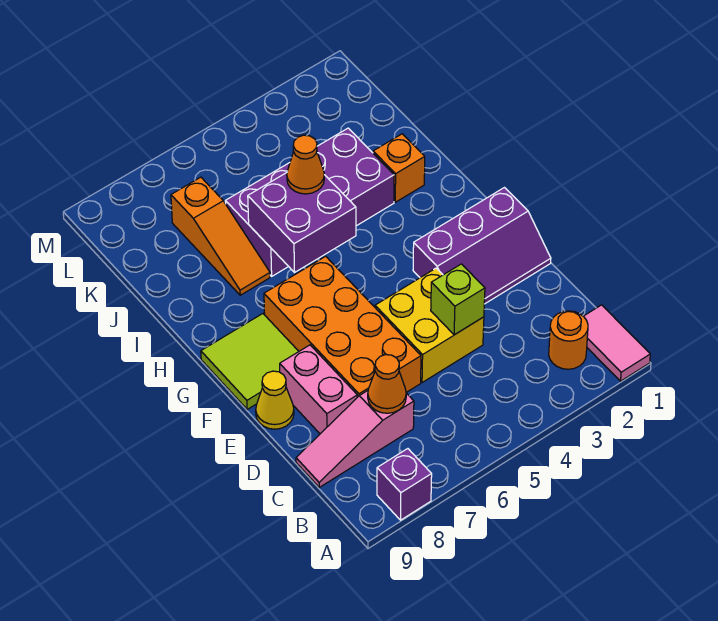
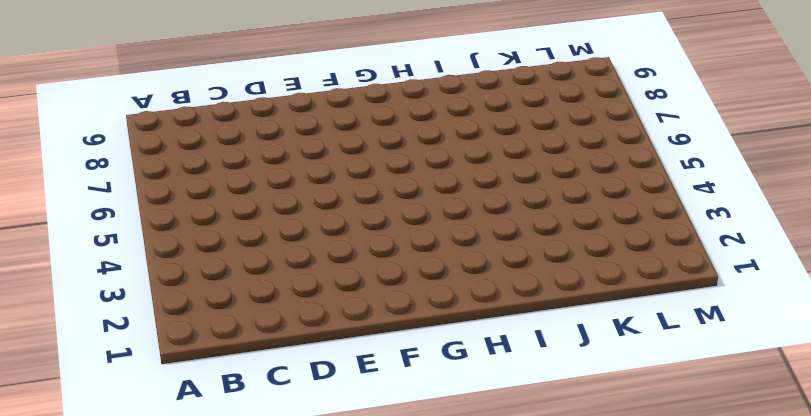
none -> pink tile A1:B1 level 1
none -> purple brick A8 level 1
none -> orange round brick B2 level 1

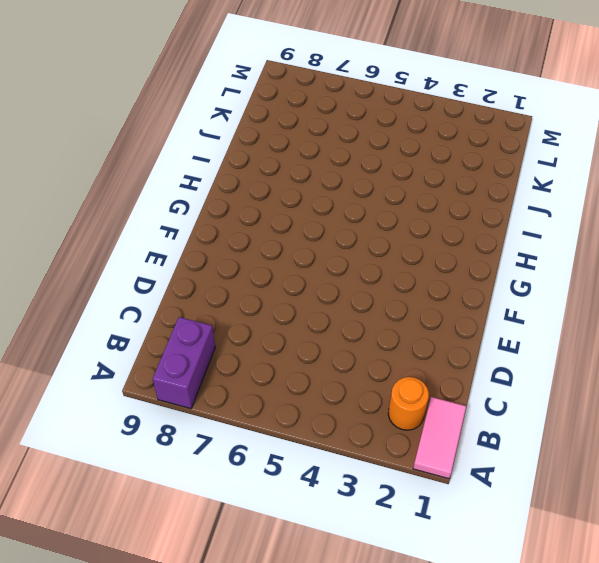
purple brick A8:B8 level 1 -> purple brick A8 level 1
none -> pink slope C7:C9 level 1 top 7
none -> yellow brick D4:E5 level 1
none -> orange brick D6:G7 level 1

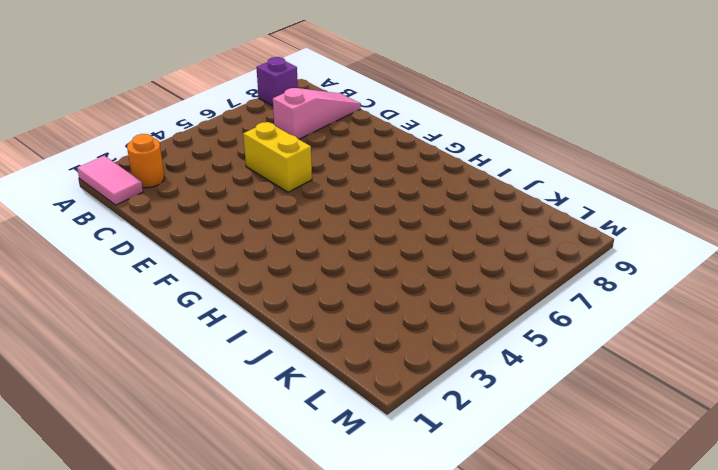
yellow brick D5:E5 level 1 -> yellow brick D4:E5 level 1
none -> orange brick D6:G7 level 1
none -> pink brick D8:E8 level 1
none -> purple slope E1:F3 level 1 top F

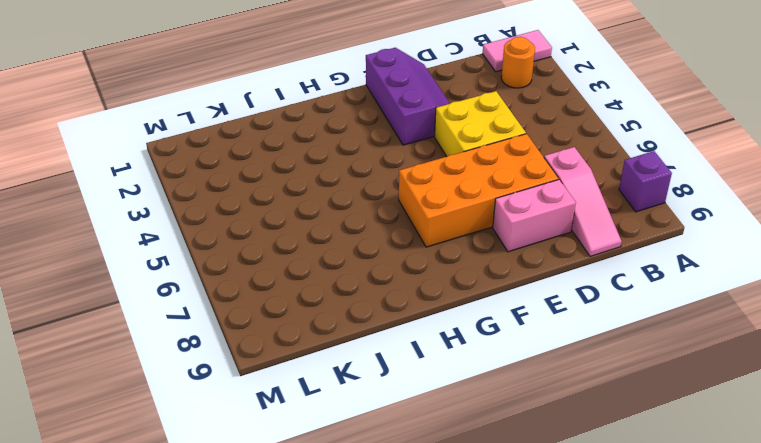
none -> yellow cone E9 level 1
none -> lime tile F8:G9 level 1
none -> orange brick I2 level 1

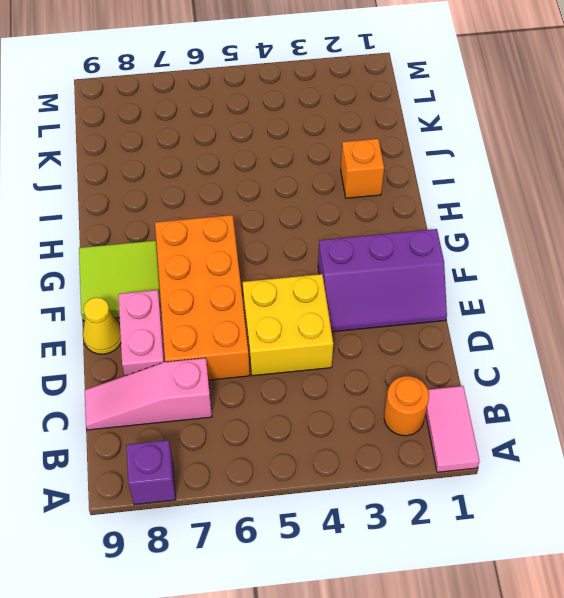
none -> purple brick I3:J6 level 1
none -> orange slope I7:K7 level 1 top K
none -> orange cone C7 level 2

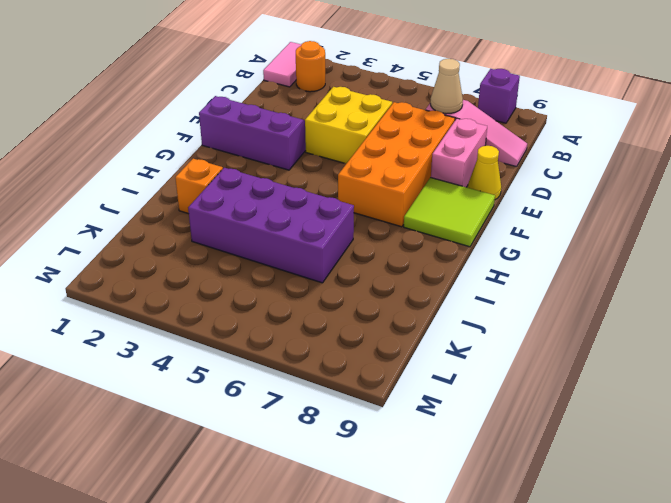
tan cone C7 level 2 -> orange cone C7 level 2
none -> orange slope I7:K7 level 1 top K
none -> lime brick D4 level 2
none -> purple brick H5:I6 level 2

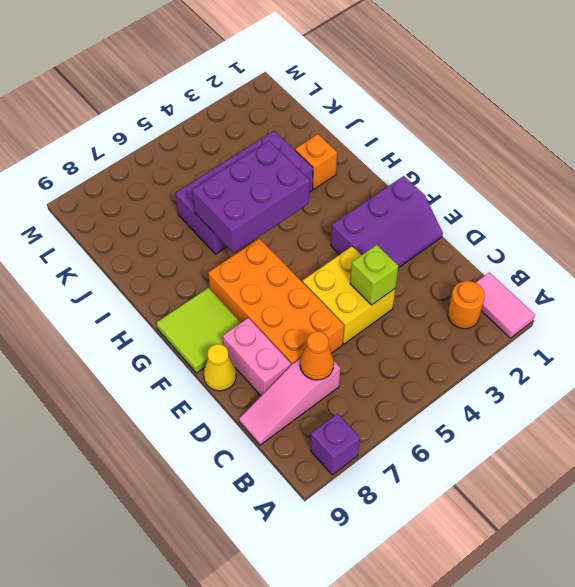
purple brick H4:I6 level 2 -> purple brick H5:I6 level 2
none -> orange slope I7:K7 level 1 top K
none -> orange cone I5 level 3

